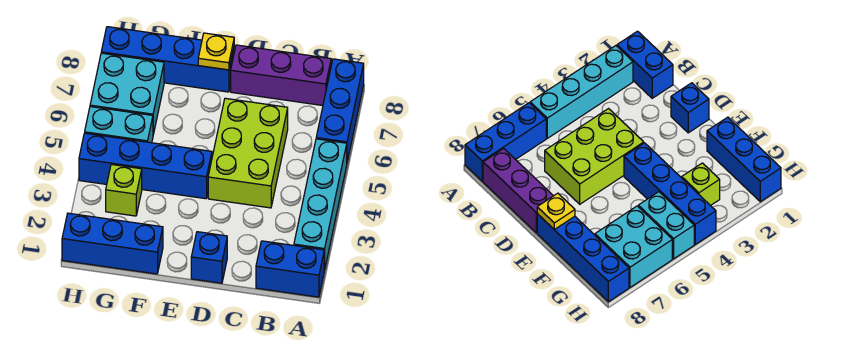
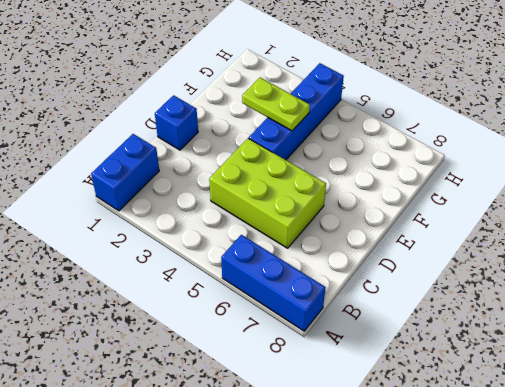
lime plate F3:F4 level 2 -> none
none -> cyan brick A2:A5 level 1
none -> purple brick B8:D8 level 1
none -> blue brick E8:H8 level 1

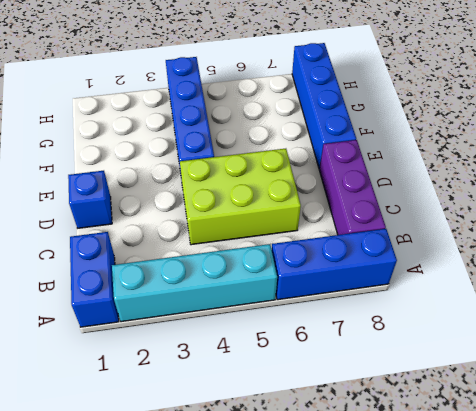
none -> blue brick F1:H1 level 1
none -> lime brick G3 level 1
none -> cyan brick G5:H5 level 1

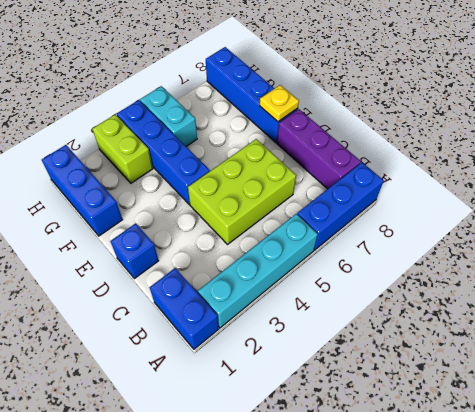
lime brick G3:H3 level 1 -> lime brick G3 level 1
none -> cyan brick G6:H7 level 1

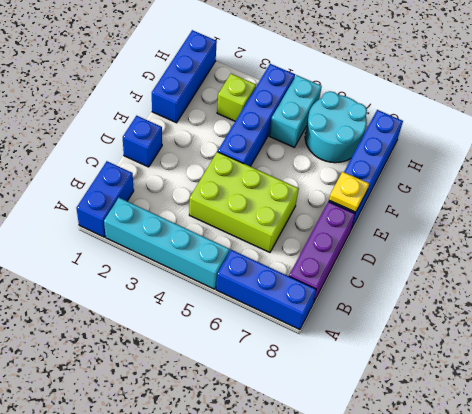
cyan round brick G6:H7 level 1 -> cyan brick G6:H7 level 1

